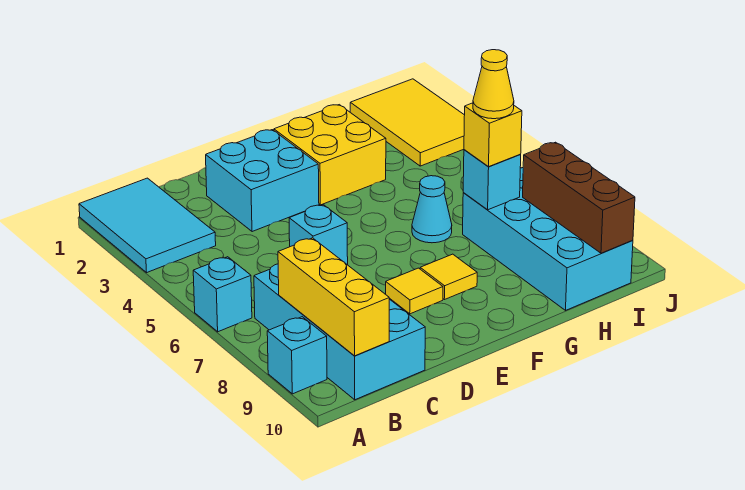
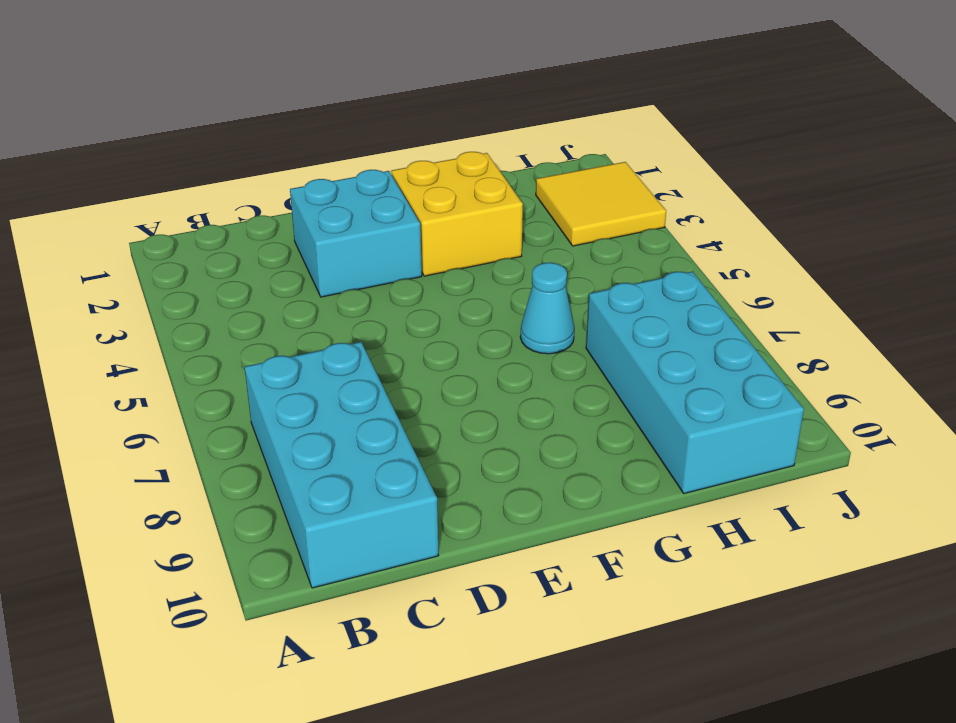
yellow tile I2:J3 level 1 -> yellow tile I1:J3 level 1
none -> cyan tile A1:B3 level 1
none -> cyan brick A6 level 1
none -> cyan brick A9 level 1

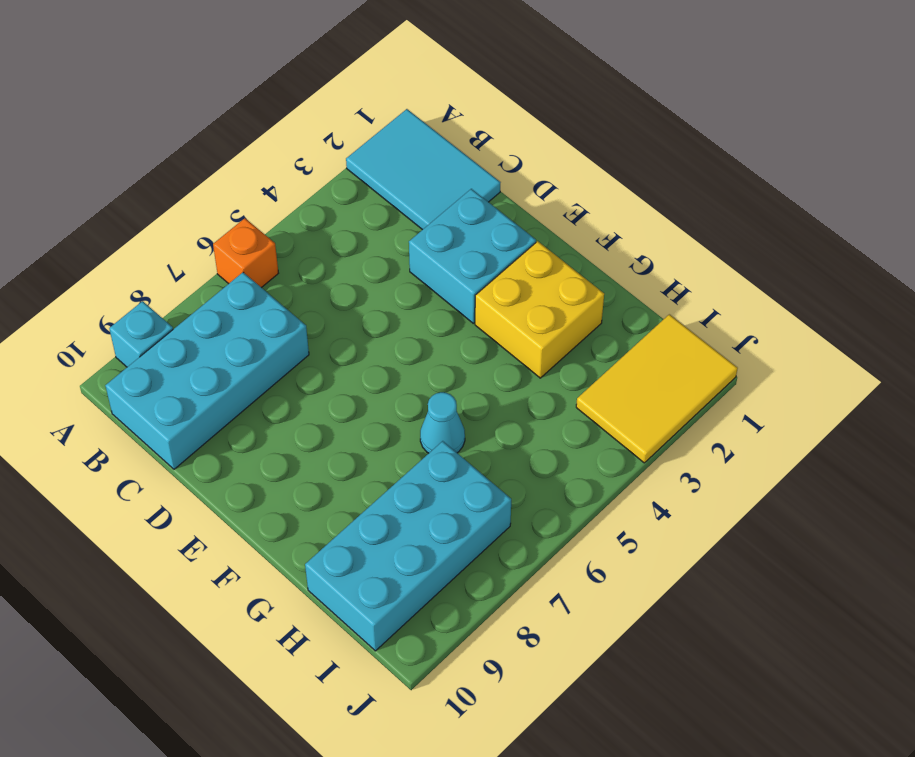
cyan tile A1:C2 level 1 -> cyan tile A1:B3 level 1
orange brick A6 level 1 -> cyan brick A6 level 1
none -> yellow tile E8 level 1
none -> yellow tile F8 level 1
none -> yellow brick B8:B10 level 2

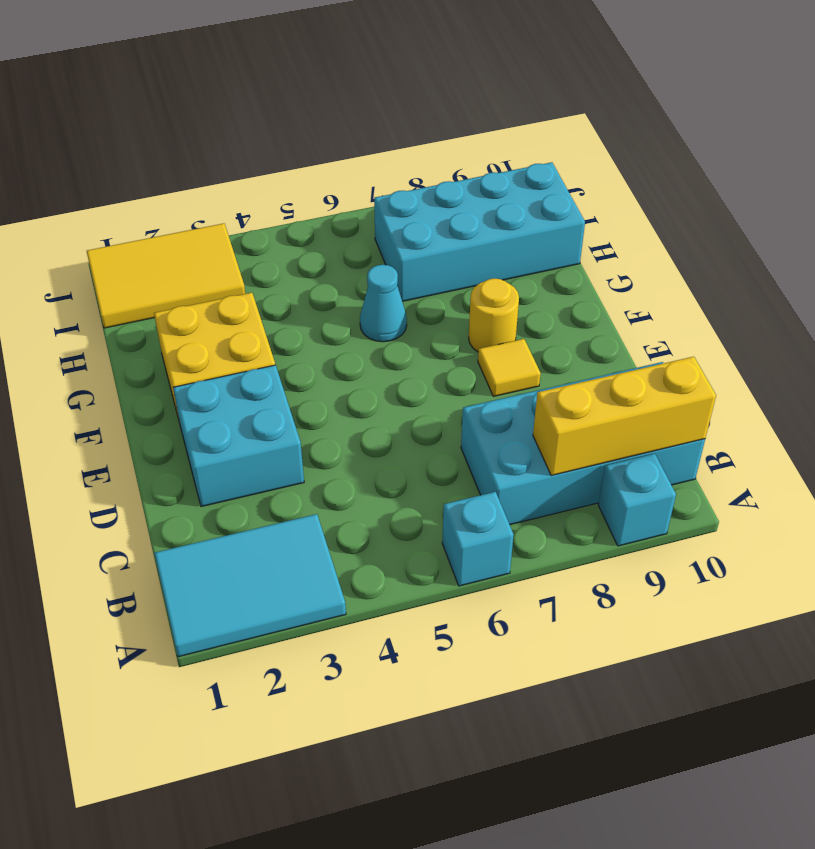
yellow round brick F8 level 1 -> yellow tile F8 level 1
none -> cyan brick C7 level 2
none -> cyan brick H7 level 2
none -> brown brick I8:I10 level 2

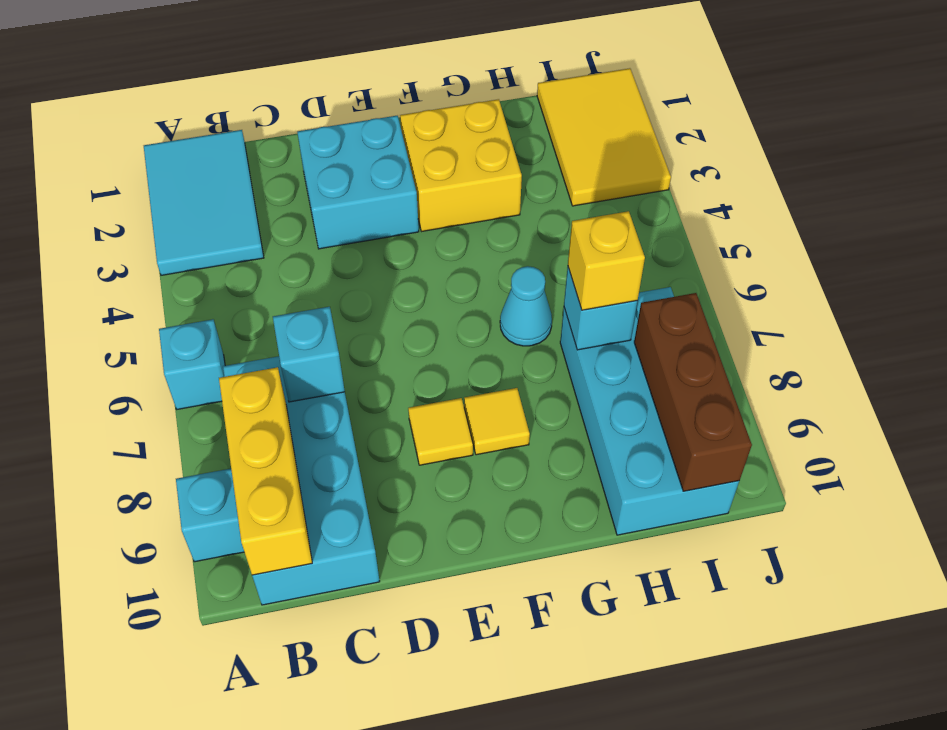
none -> yellow cone H7 level 4

